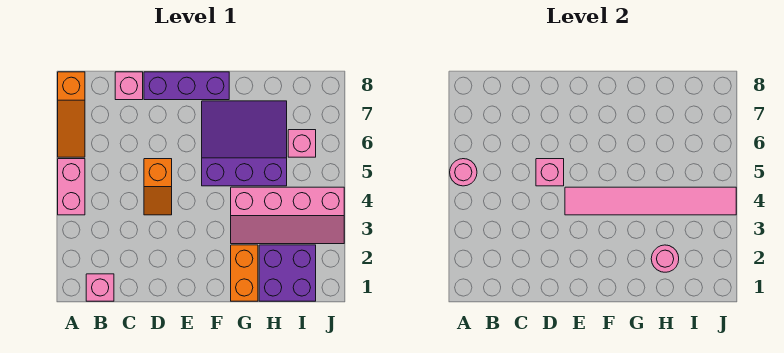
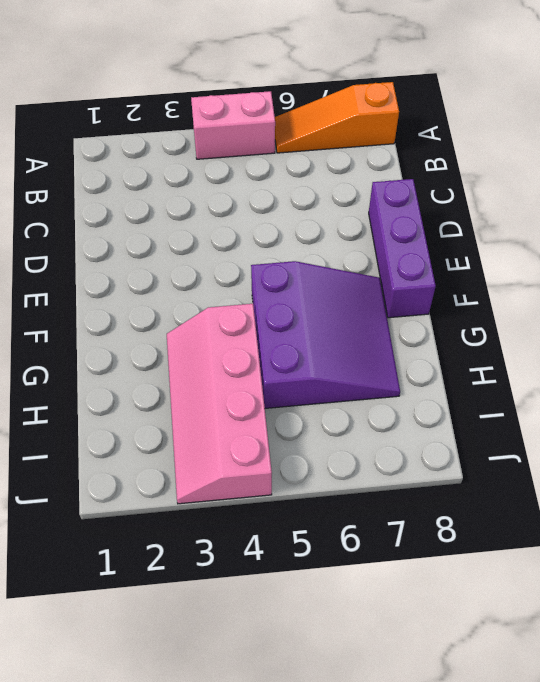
none -> pink brick B1 level 1
none -> pink brick C8 level 1
none -> orange slope D4:D5 level 1 top 5

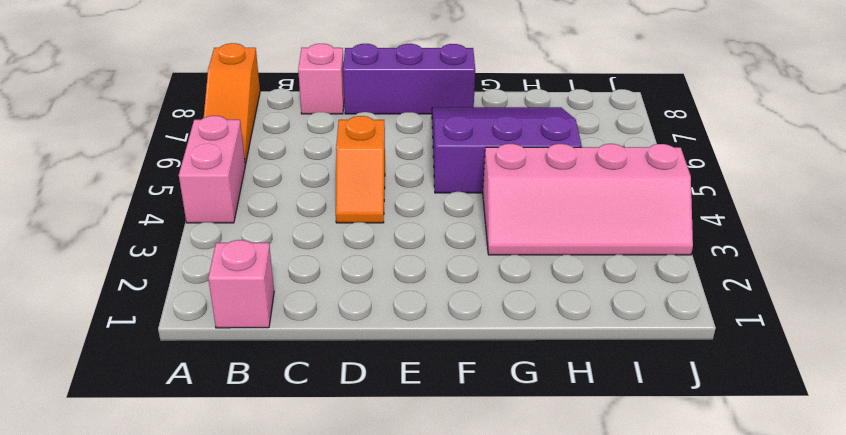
none -> orange brick G1:G2 level 1
none -> purple brick H1:I2 level 1
none -> pink brick I6 level 1

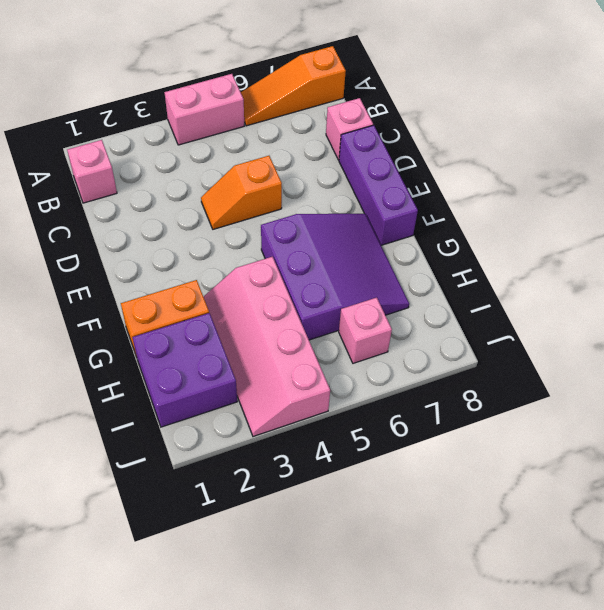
none -> pink round brick A5 level 2
none -> pink brick D5 level 2
none -> pink tile E4:J4 level 2

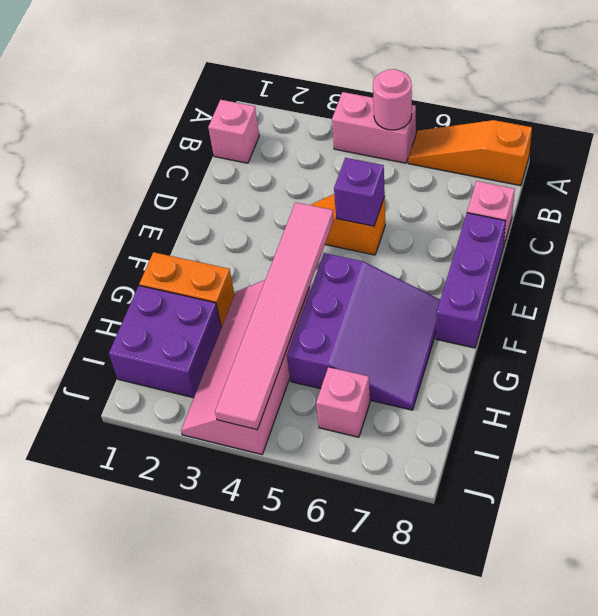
purple brick D5 level 2 -> pink brick D5 level 2
none -> pink round brick H2 level 2

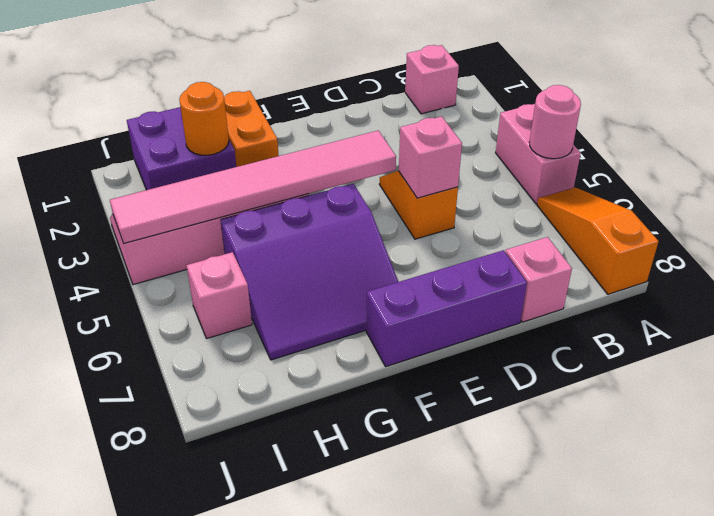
orange round brick H2 level 2 -> pink round brick H2 level 2

